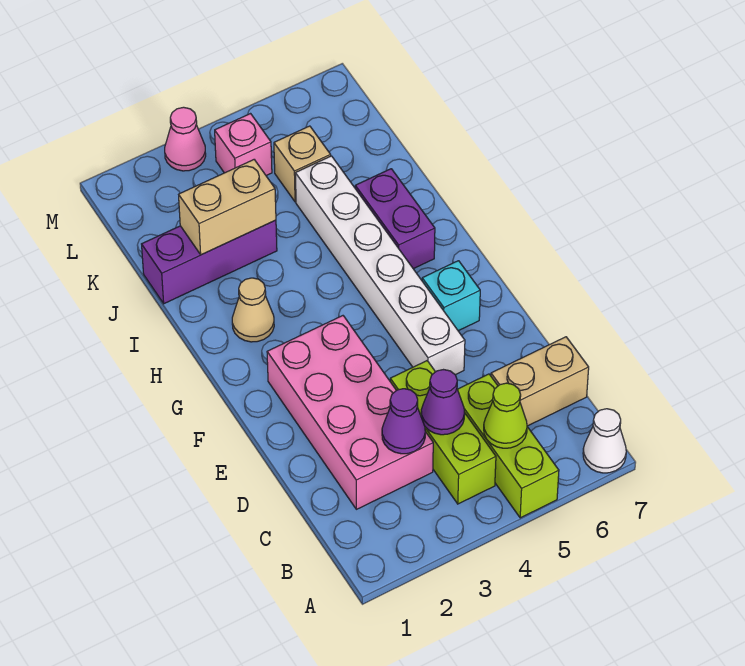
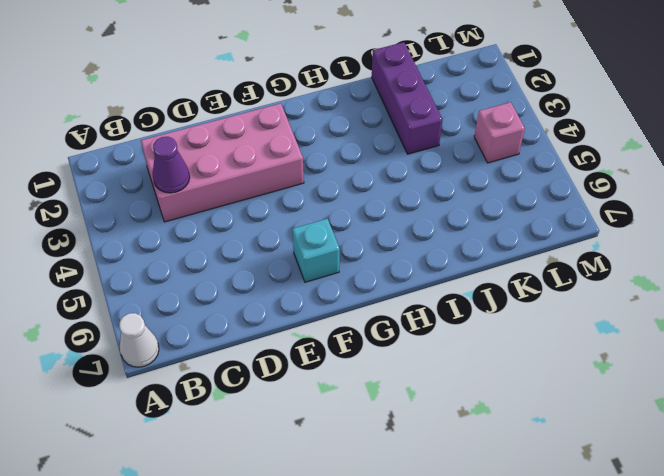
none -> lime brick A5:C5 level 1
none -> lime brick B4:D4 level 1
none -> tan brick C6:C7 level 1

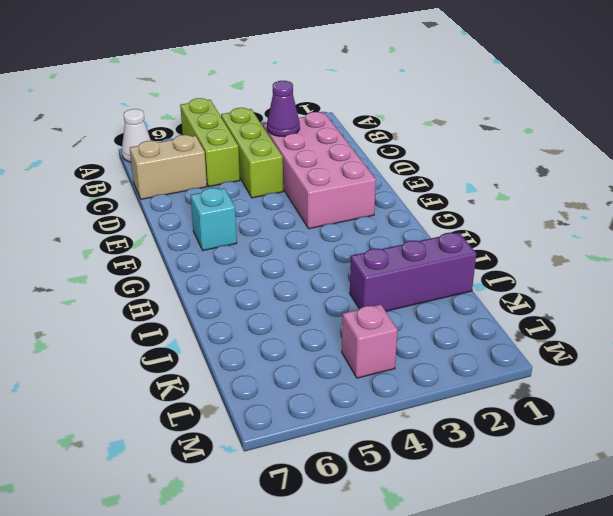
none -> white brick E5:J5 level 1
none -> tan cone H2 level 1
none -> purple brick H6:I6 level 1

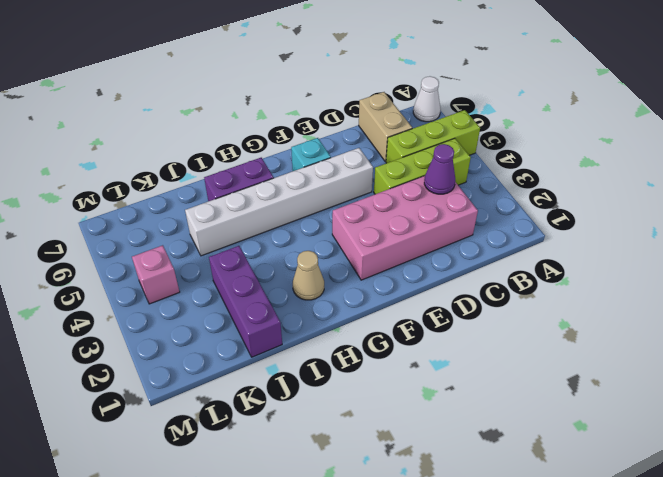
none -> tan brick K5 level 1
none -> pink cone M3 level 1
none -> lime cone B5 level 2

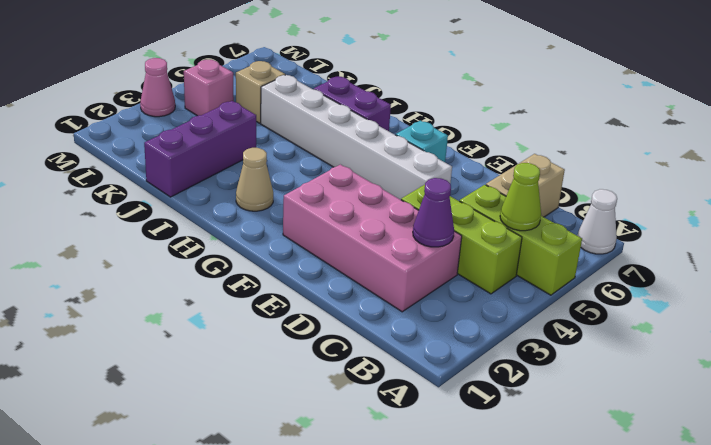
none -> purple cone C4 level 2
none -> tan brick J2:J3 level 2

